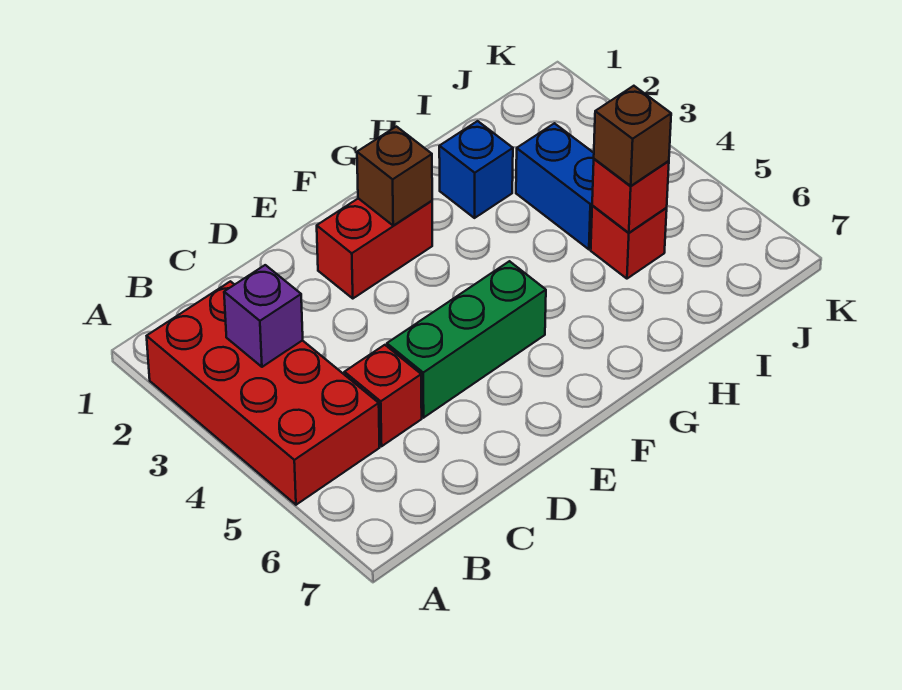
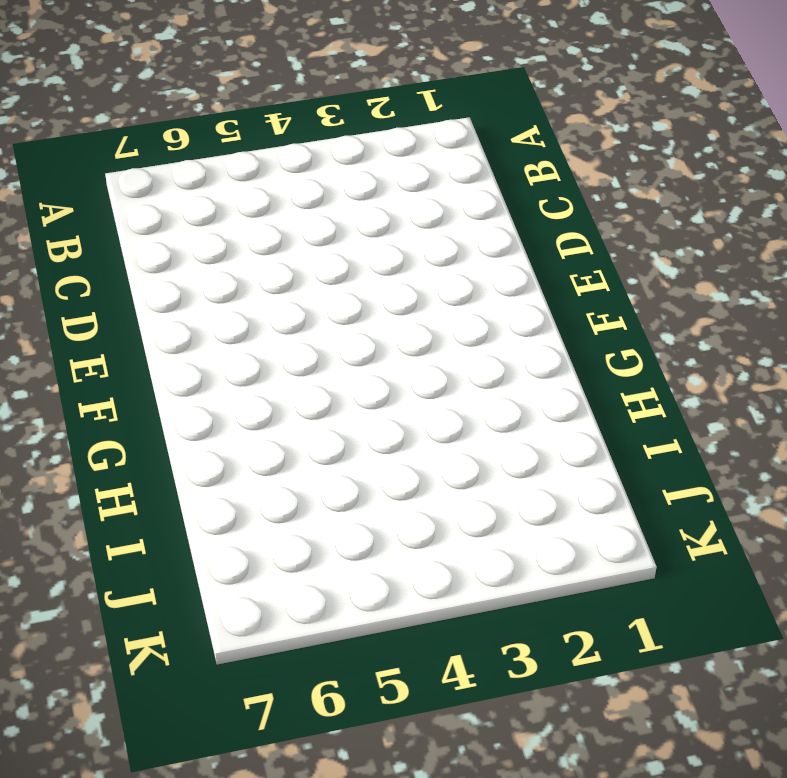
none -> red brick A2:B5 level 1
none -> red brick C5 level 1

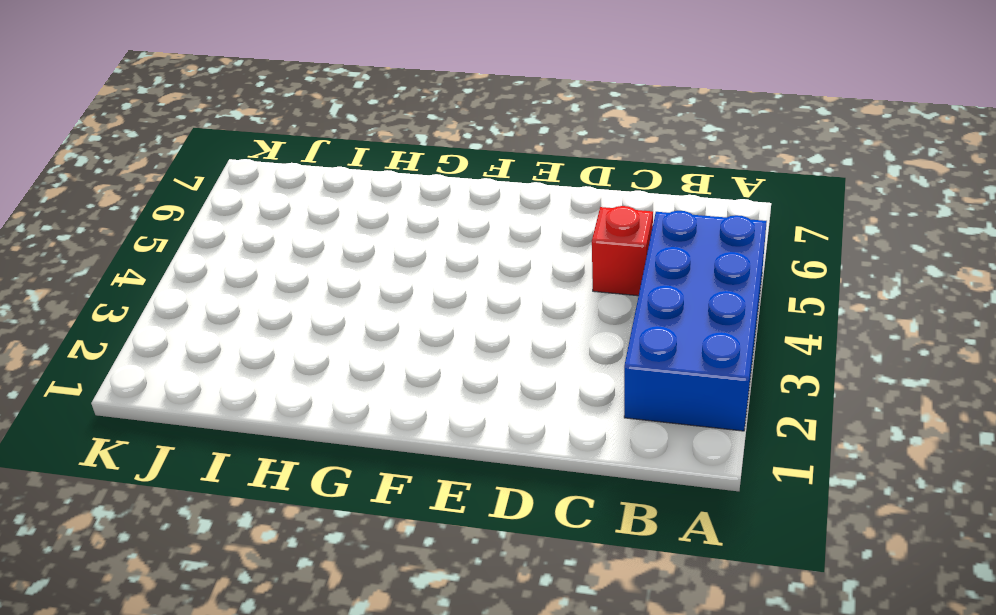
blue brick A2:B5 level 1 -> red brick A2:B5 level 1
none -> green brick D5:F5 level 1
none -> red brick E2:F2 level 1

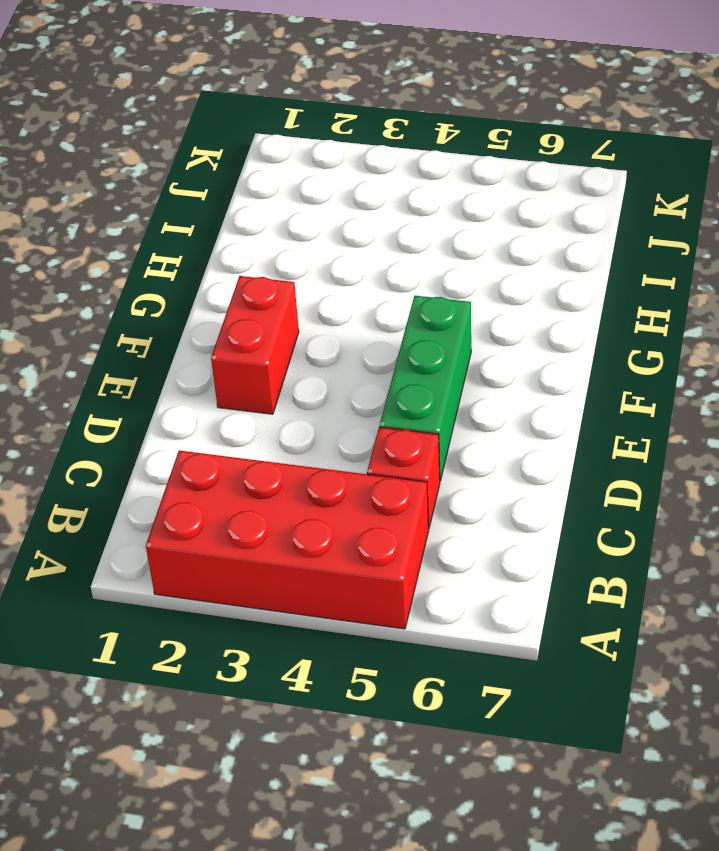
none -> blue brick H2 level 1
none -> blue brick I3:I4 level 1

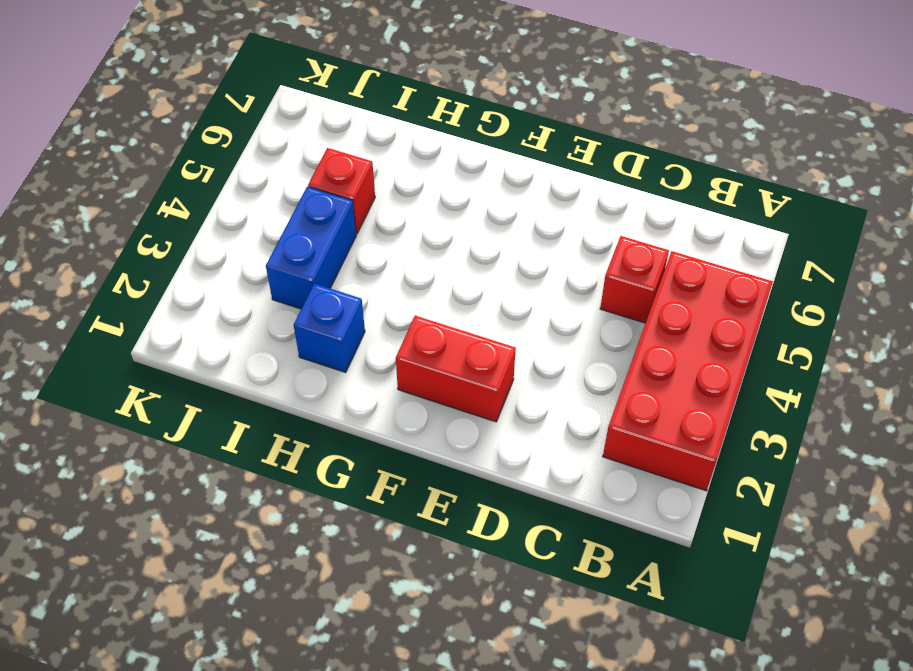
none -> green brick D5:F5 level 1
none -> purple brick B3 level 2

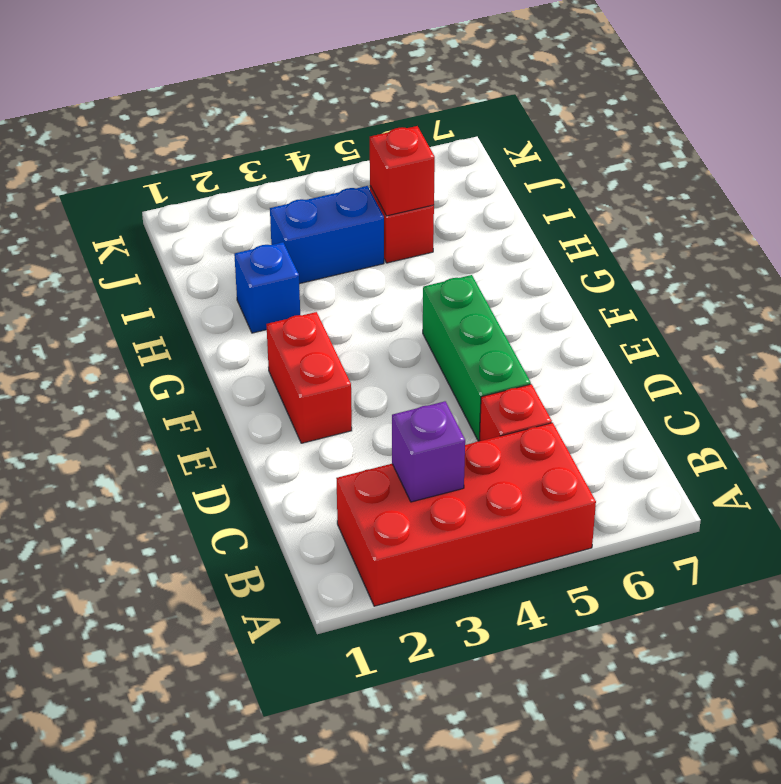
none -> brown brick F2 level 2
none -> brown brick I5 level 3

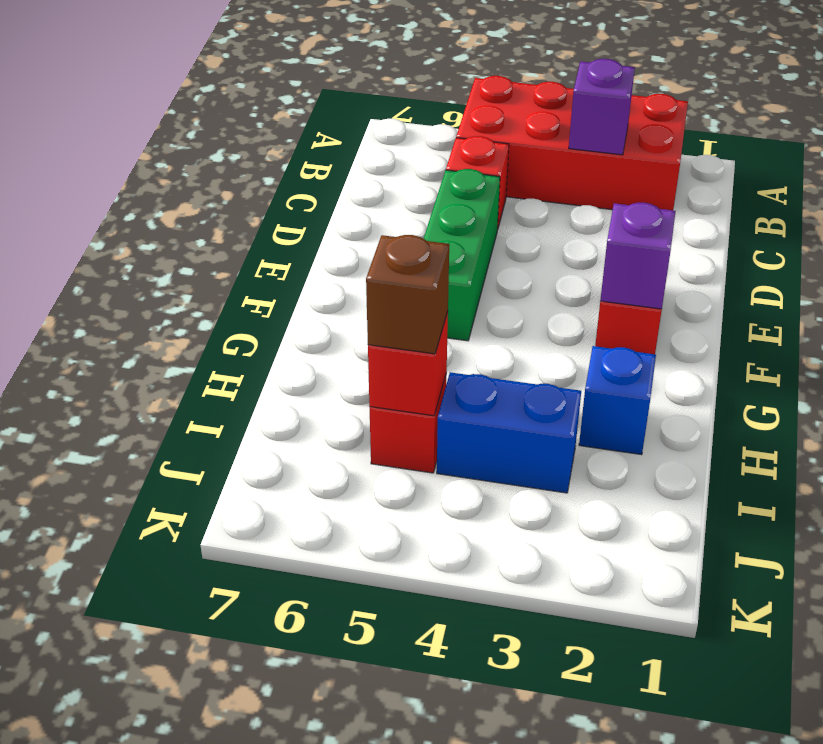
purple brick F2 level 2 -> brown brick F2 level 2

